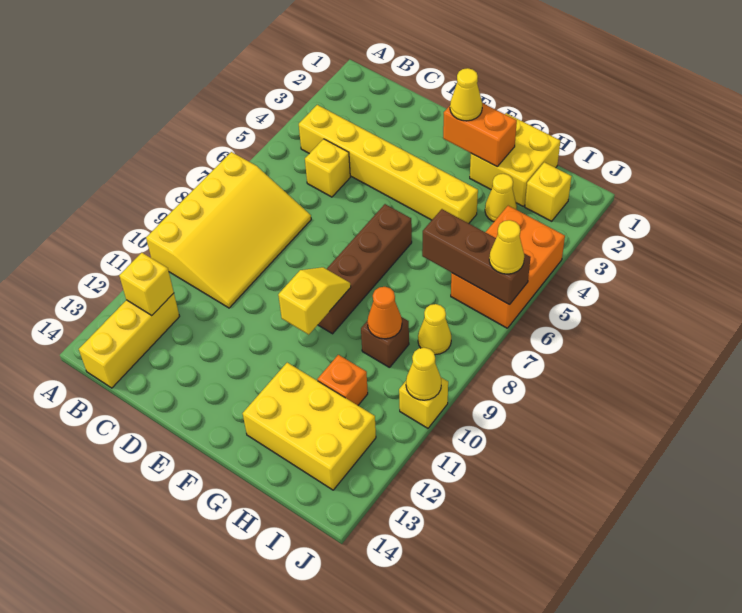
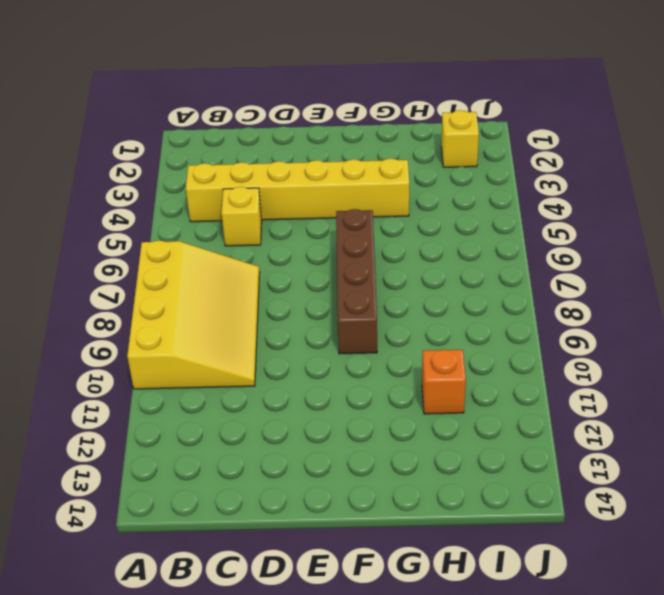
none -> yellow brick B12:B14 level 1
none -> yellow brick G1:H2 level 1
none -> yellow brick G12:I13 level 1

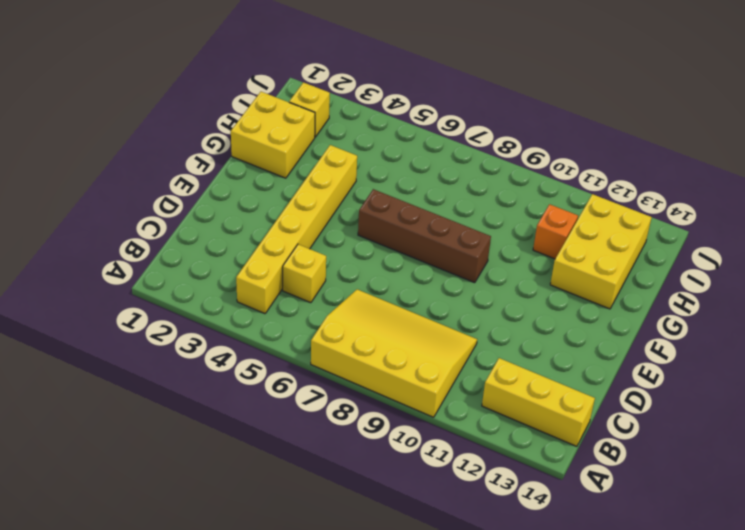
none -> yellow cone H3 level 1
none -> brown brick H9 level 1
none -> orange brick I4:J6 level 1

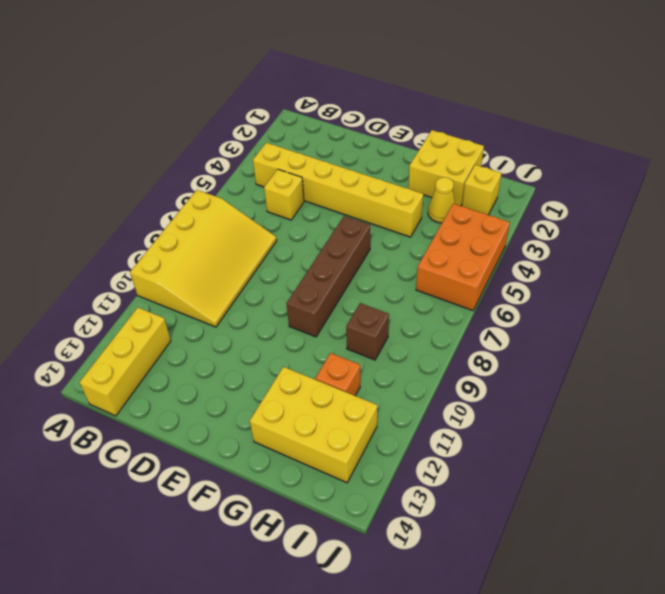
none -> yellow cone I8 level 1
none -> yellow brick J10 level 1
none -> yellow brick B12 level 2

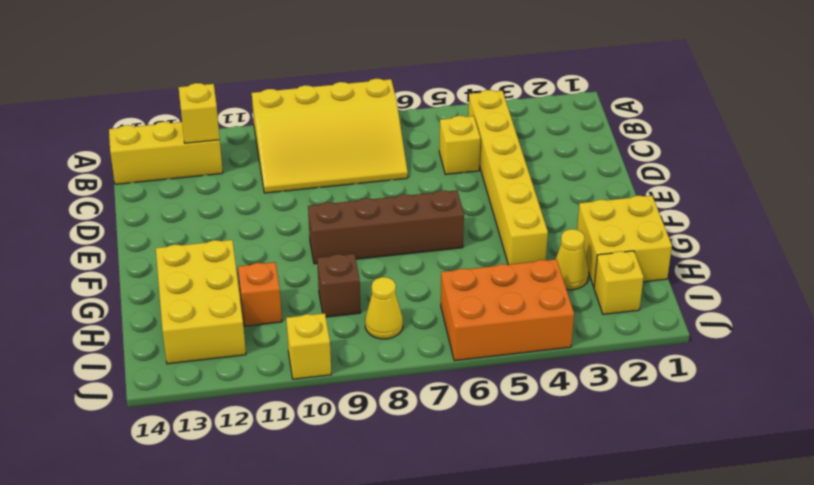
none -> orange brick F2:G2 level 2
none -> yellow slope F9:F10 level 2 top 10
none -> brown brick H6:J6 level 2

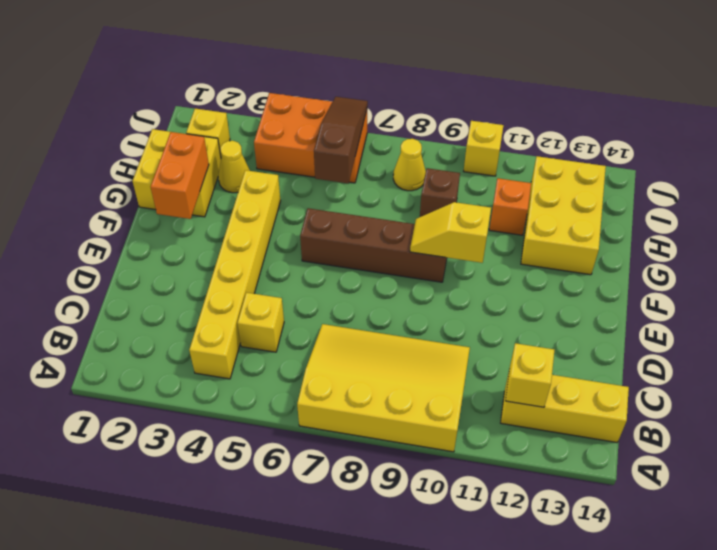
brown slope H6:J6 level 2 top H -> brown brick H6:J6 level 2
none -> orange cone H9 level 2
none -> yellow cone J10 level 2
none -> yellow cone F2 level 3

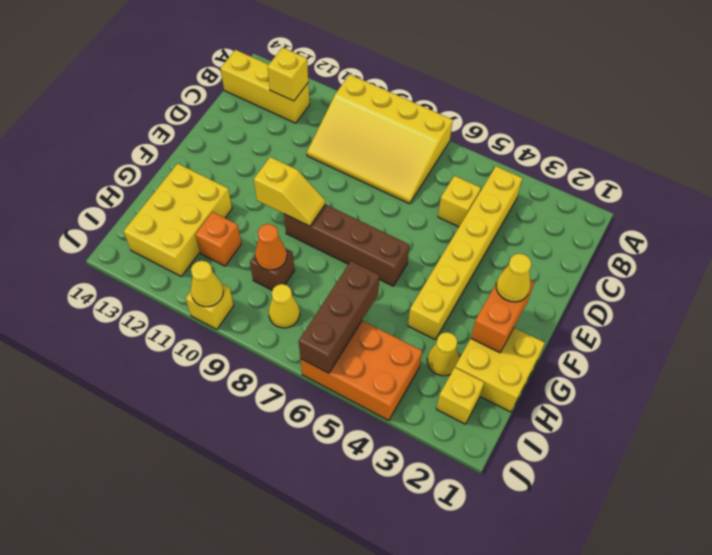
none -> yellow cone J6 level 3

